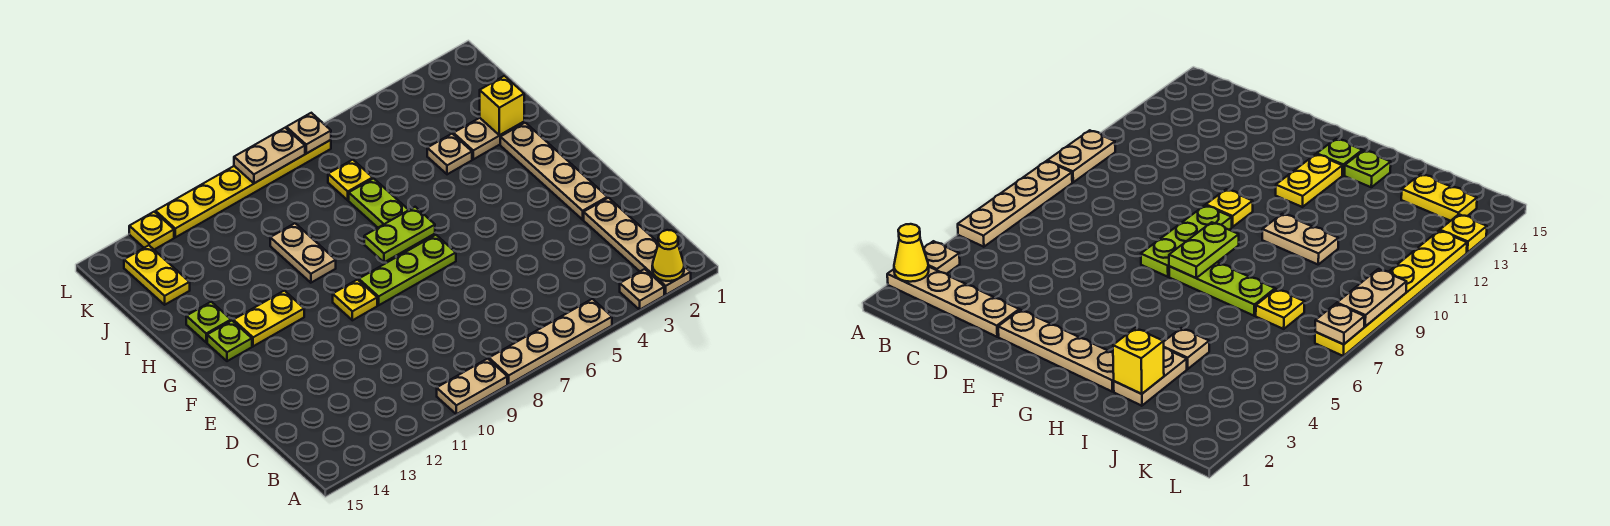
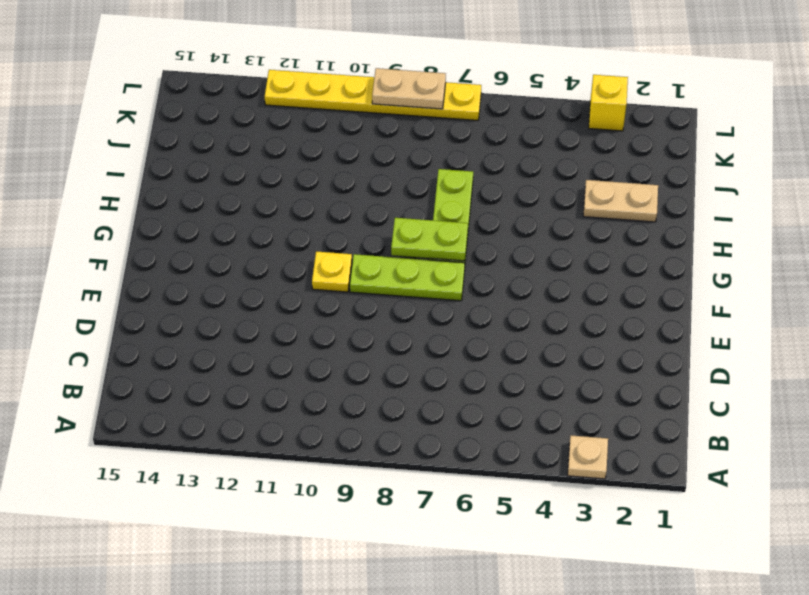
yellow brick L3 level 1 -> yellow brick I2 level 2
none -> tan plate A2:D2 level 1
none -> tan plate A5:A8 level 1
none -> tan plate A9:A10 level 1

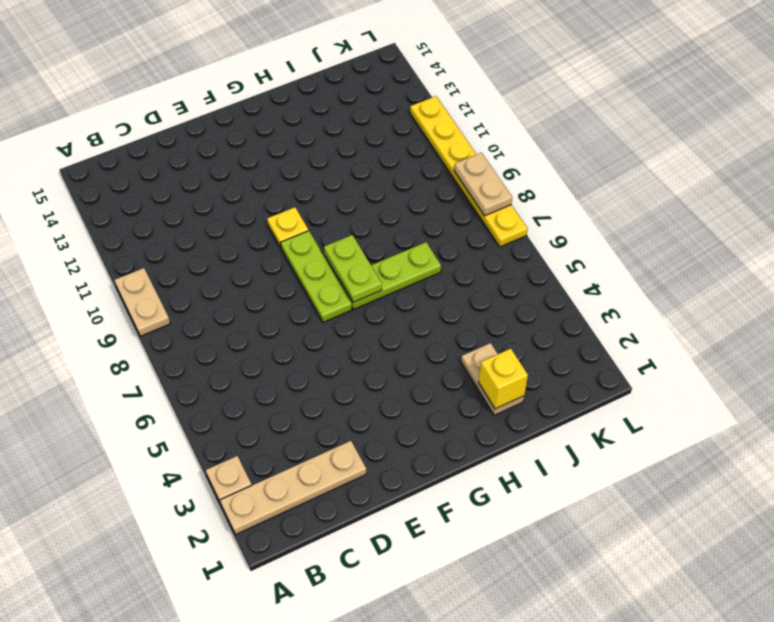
none -> tan plate A5:A8 level 1
none -> tan plate E2:H2 level 1
none -> yellow plate G12:G13 level 1

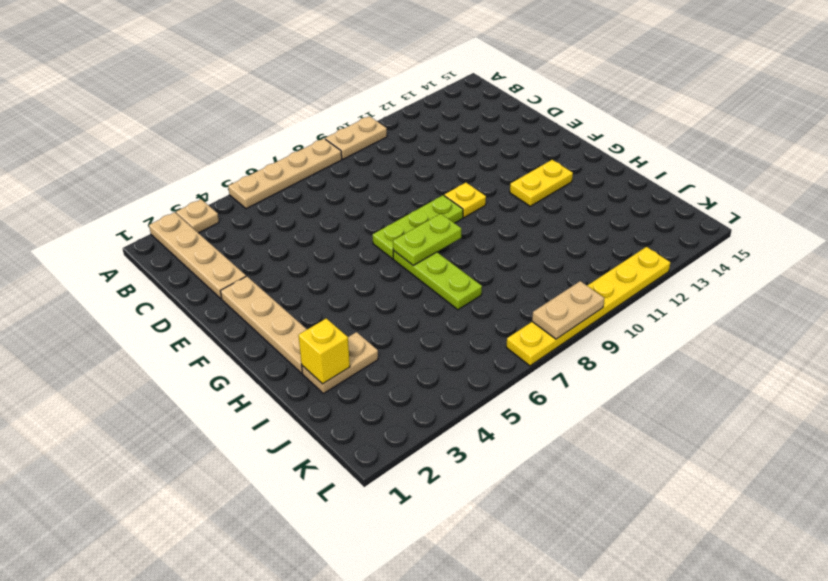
none -> lime plate G14 level 1
none -> tan plate H10:I10 level 1
none -> lime plate H14 level 1

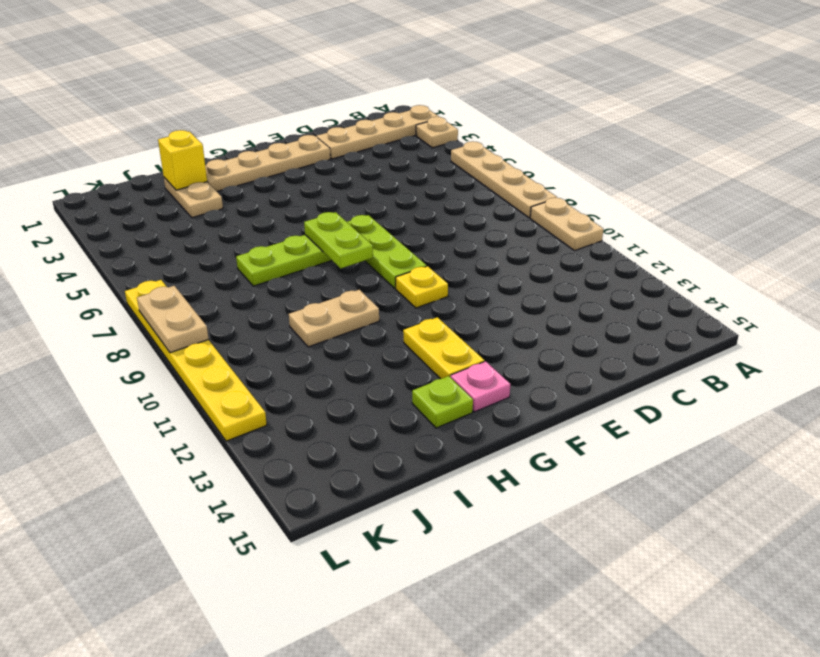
pink plate G14 level 1 -> lime plate G14 level 1
none -> tan plate I4 level 1
none -> yellow plate J7 level 1
none -> yellow plate J14:K14 level 1

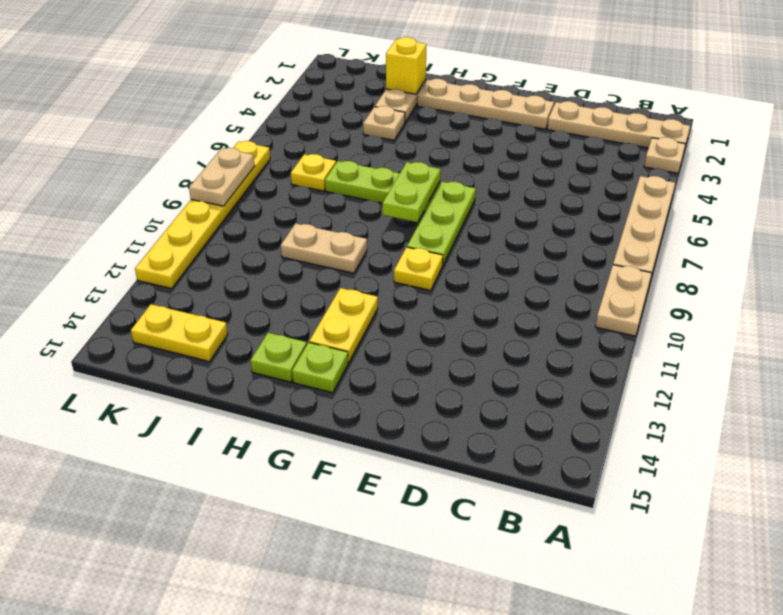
none -> yellow plate L13 level 1
none -> yellow cone A2 level 2
none -> tan plate L7 level 2

